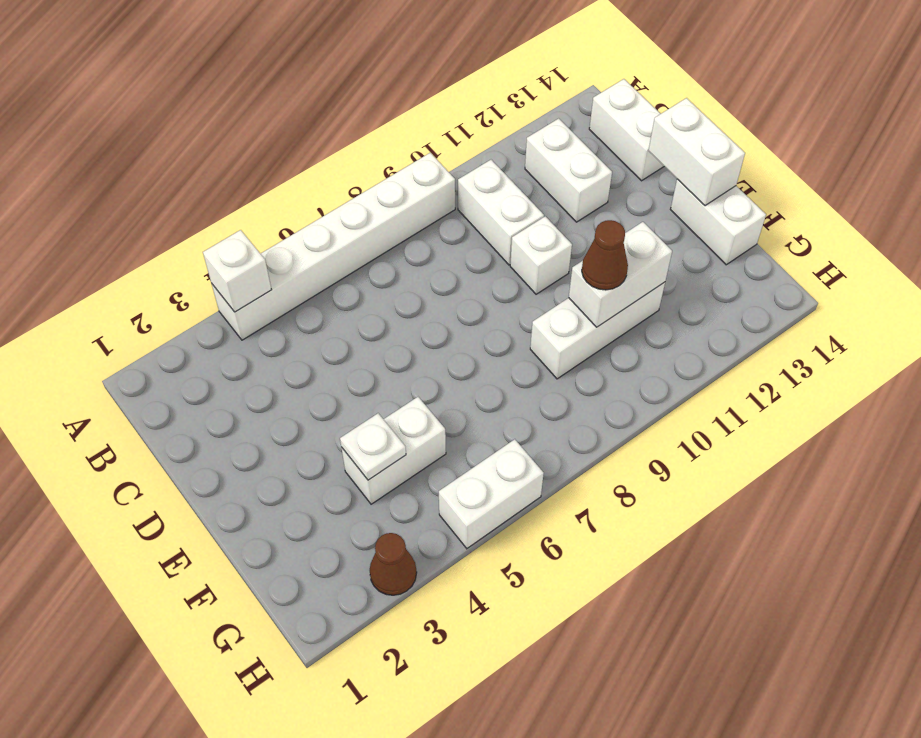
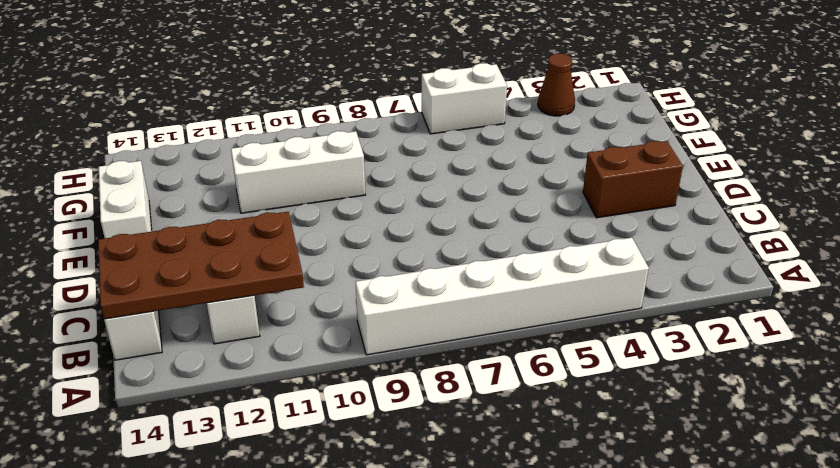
brown plate B11:C14 level 2 -> none
brown brick D2:D3 level 1 -> none
none -> white brick B10:C10 level 1
none -> white brick D10 level 1
none -> white brick F4:F5 level 1

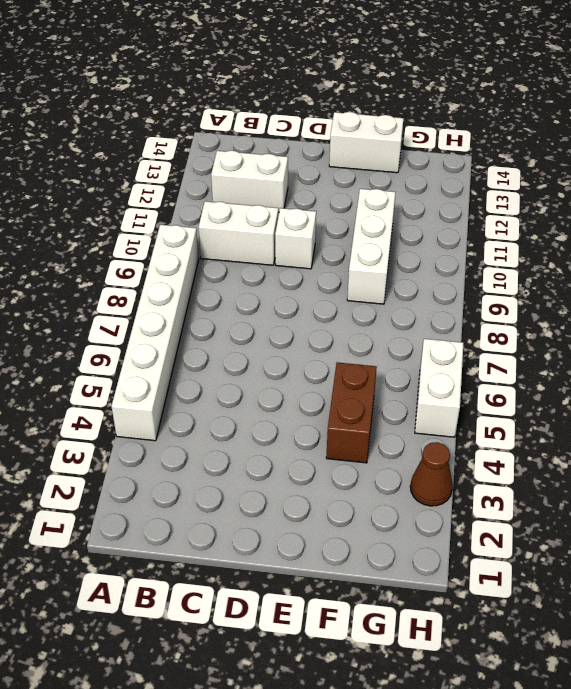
brown brick F4:F5 level 1 -> white brick F4:F5 level 1
none -> white brick B14:C14 level 1
none -> white brick A4 level 2
none -> white brick D14:E14 level 2

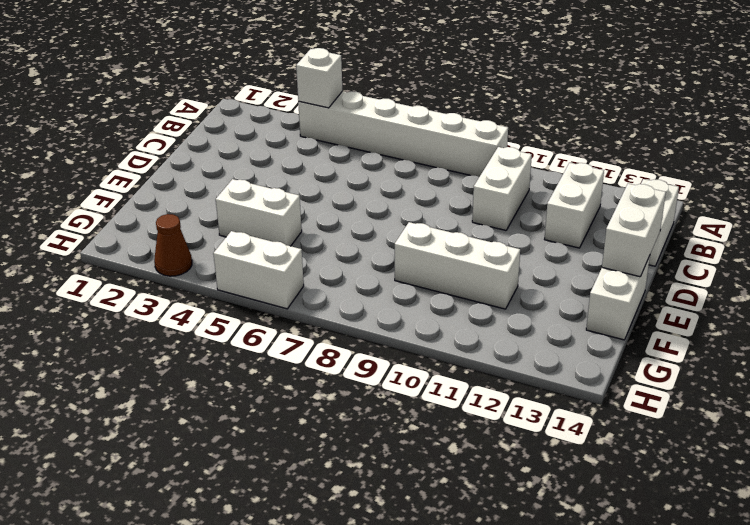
none -> white brick D10 level 1
none -> white plate F4 level 2
none -> white brick F10:F11 level 2

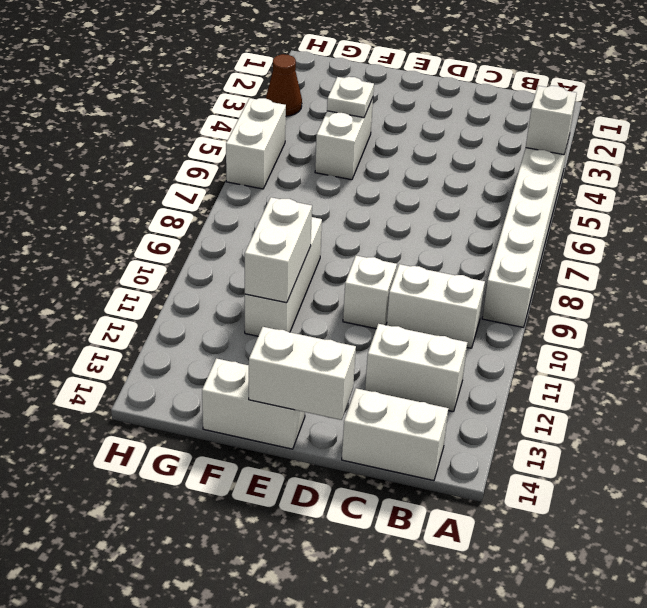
none -> brown cone F10 level 3

